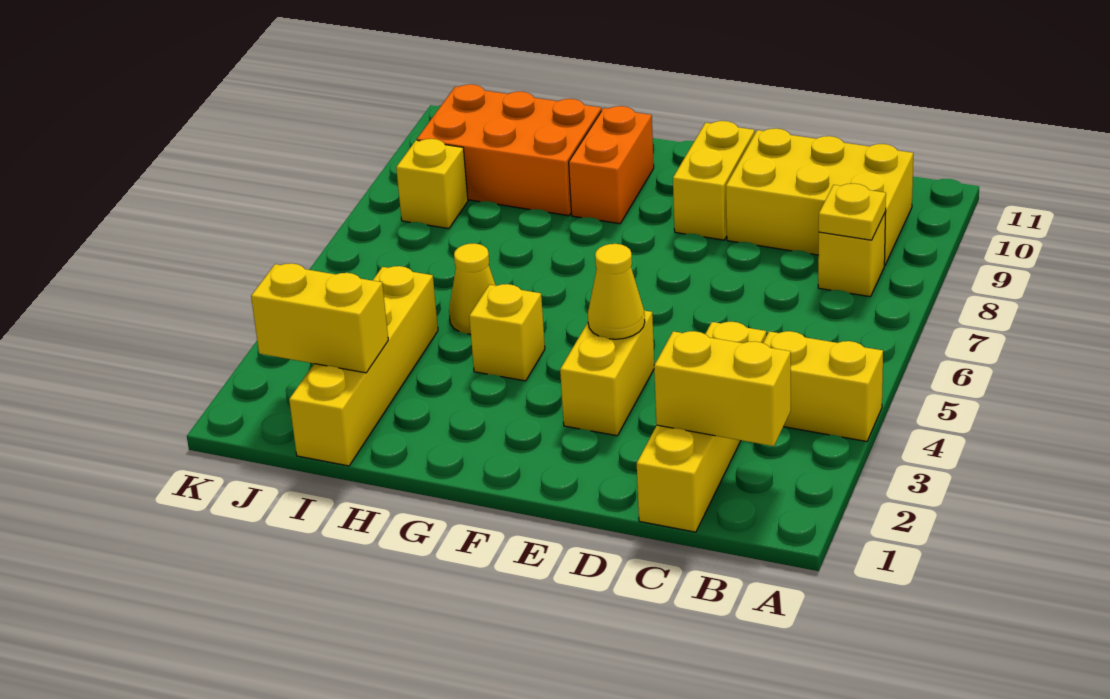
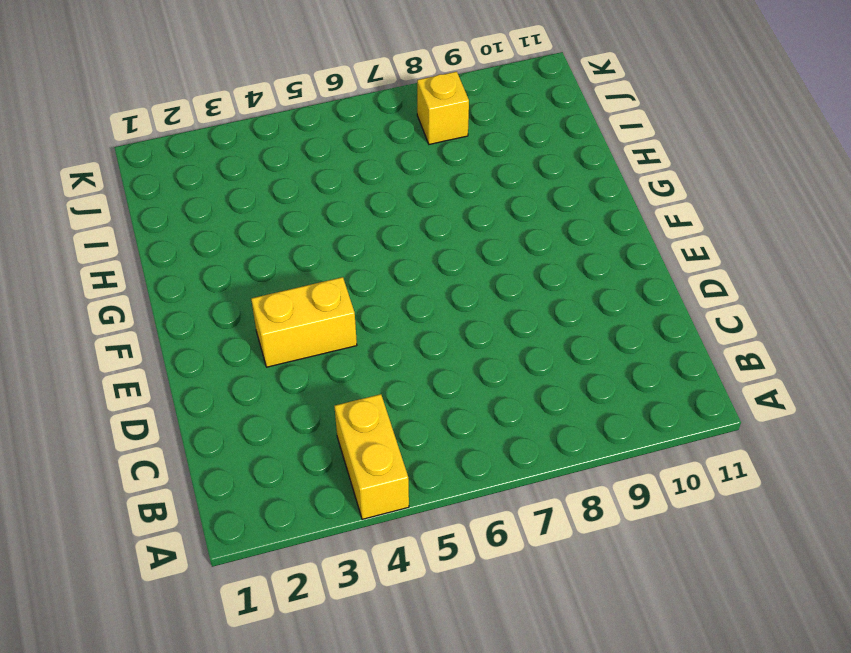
none -> yellow brick B8 level 1
none -> yellow brick B9:D10 level 1
none -> yellow brick C1:C4 level 1

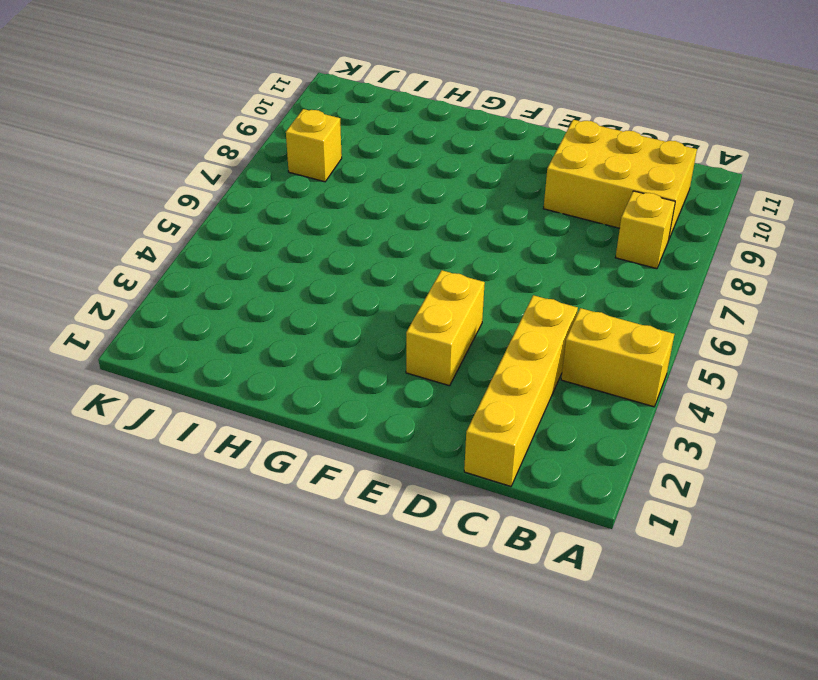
none -> yellow brick E9:E10 level 1
none -> yellow brick G4 level 1
none -> orange brick G9:G10 level 1

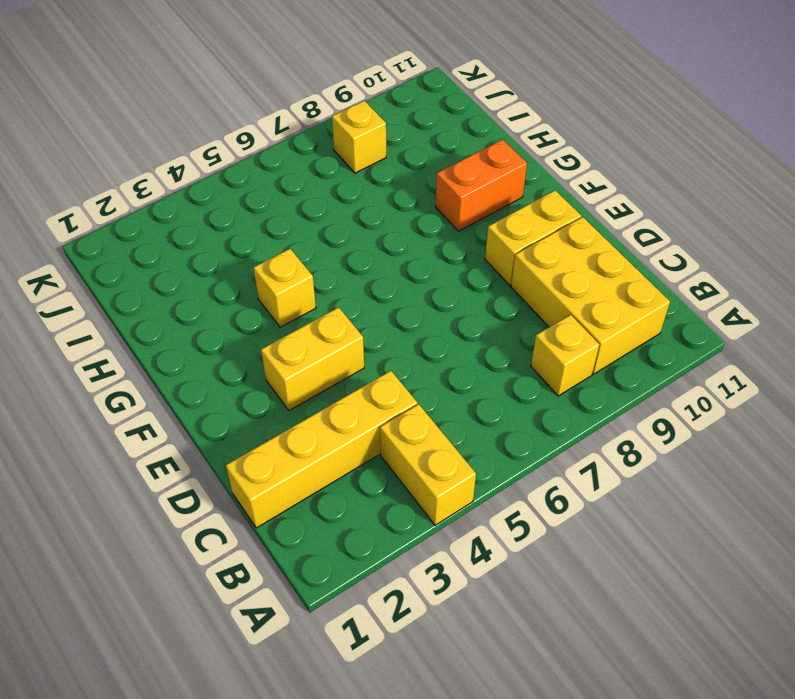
none -> yellow cone H5 level 1
none -> orange brick H9:J10 level 1
none -> yellow brick I1:I4 level 1

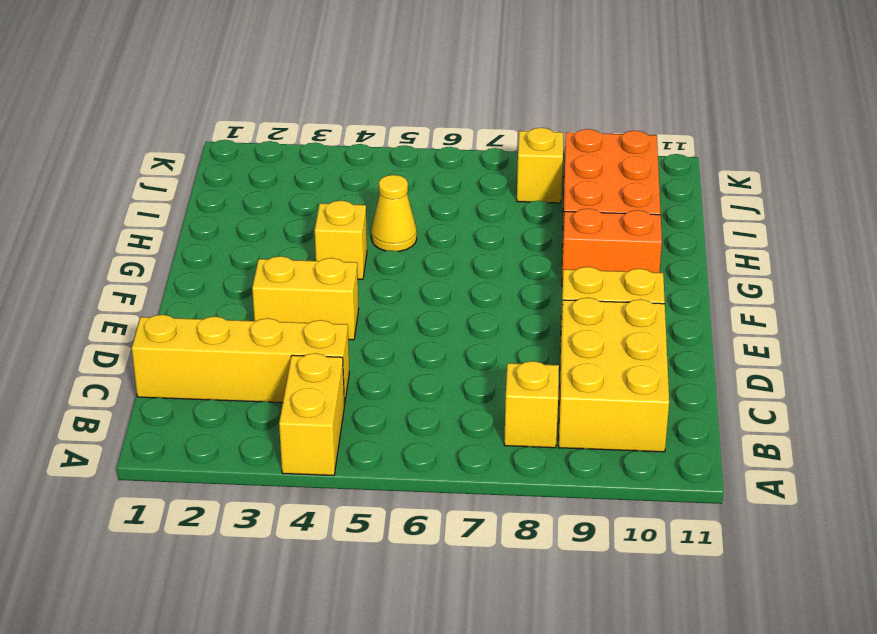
none -> yellow brick I1:I4 level 1
none -> yellow brick B2:C2 level 2
none -> yellow plate B8 level 2

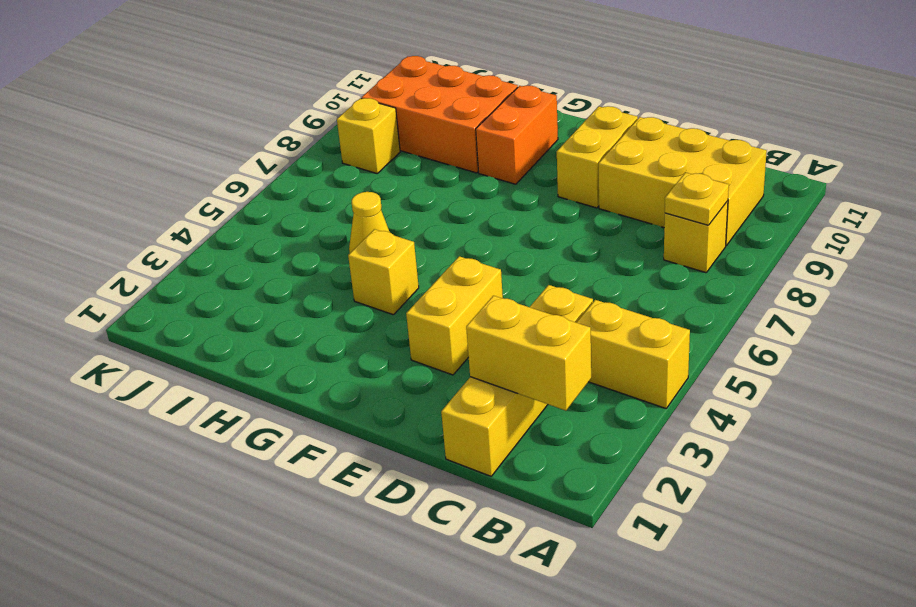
none -> yellow brick I1:I4 level 1
none -> yellow cone E4 level 2
none -> yellow brick I2:J2 level 2

